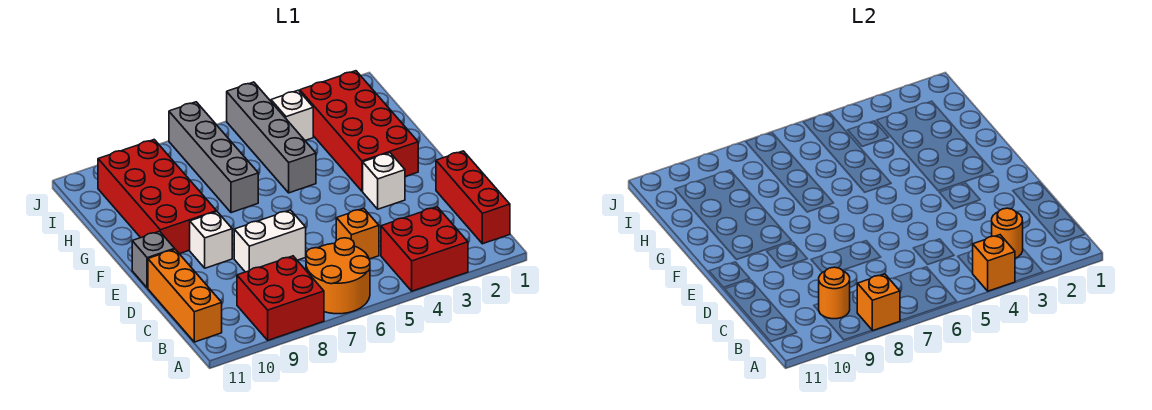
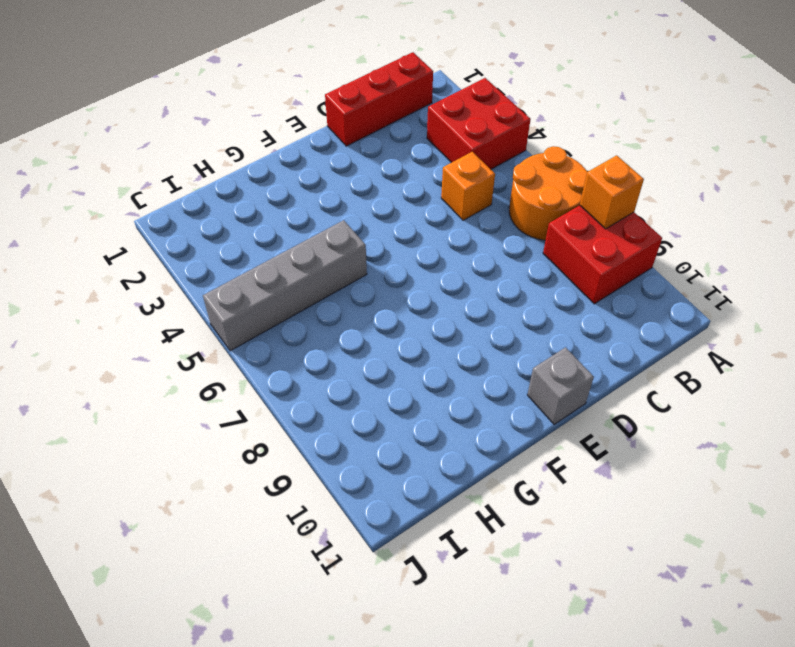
none -> orange brick B11:D11 level 1
none -> white brick D7:D8 level 1
none -> white brick E3 level 1

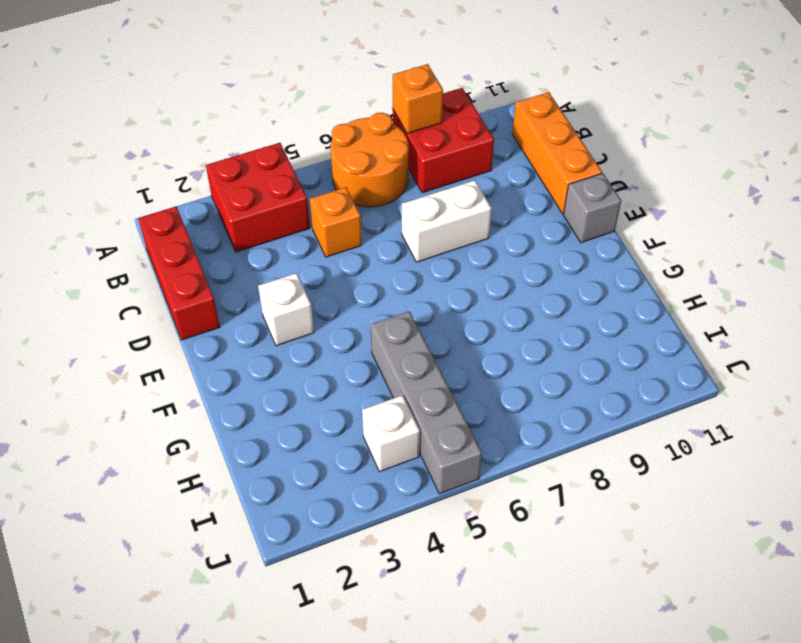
none -> white brick E9 level 1
none -> red brick F2:I3 level 1
none -> red brick F9:I10 level 1

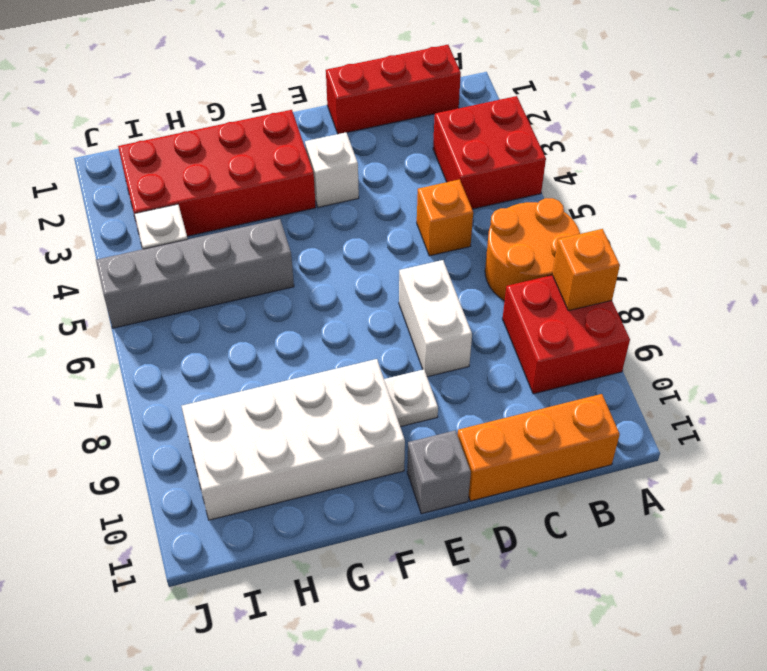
white plate E9 level 1 -> white brick E9 level 1
white brick F9:I10 level 1 -> red brick F9:I10 level 1
none -> grey brick G7:J7 level 1
none -> orange brick A4 level 2
none -> orange round brick B3 level 2

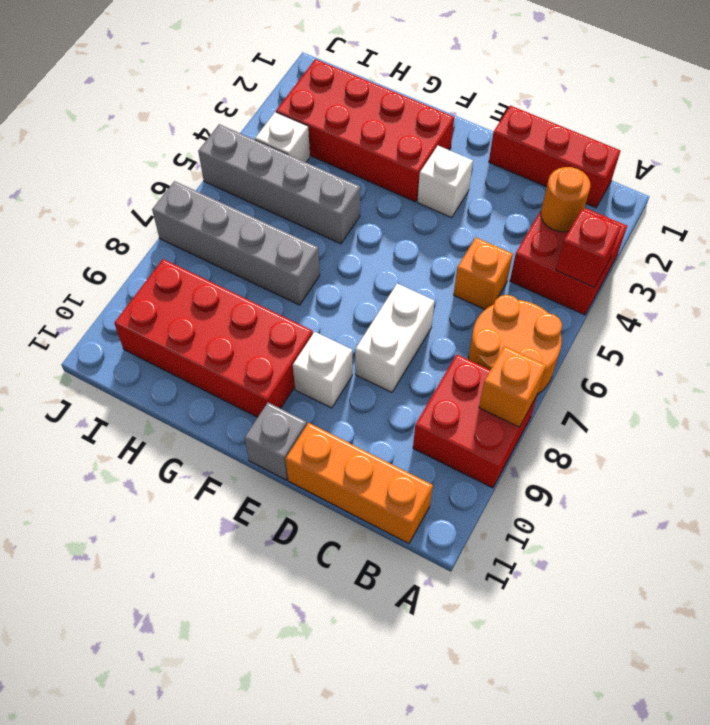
red brick A4 level 2 -> orange brick A4 level 2
none -> orange round brick B9 level 2

